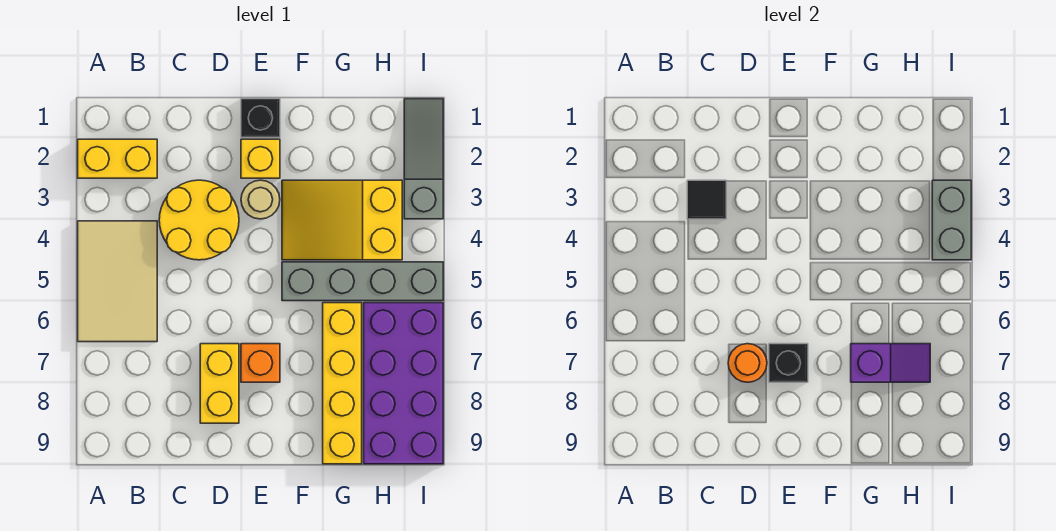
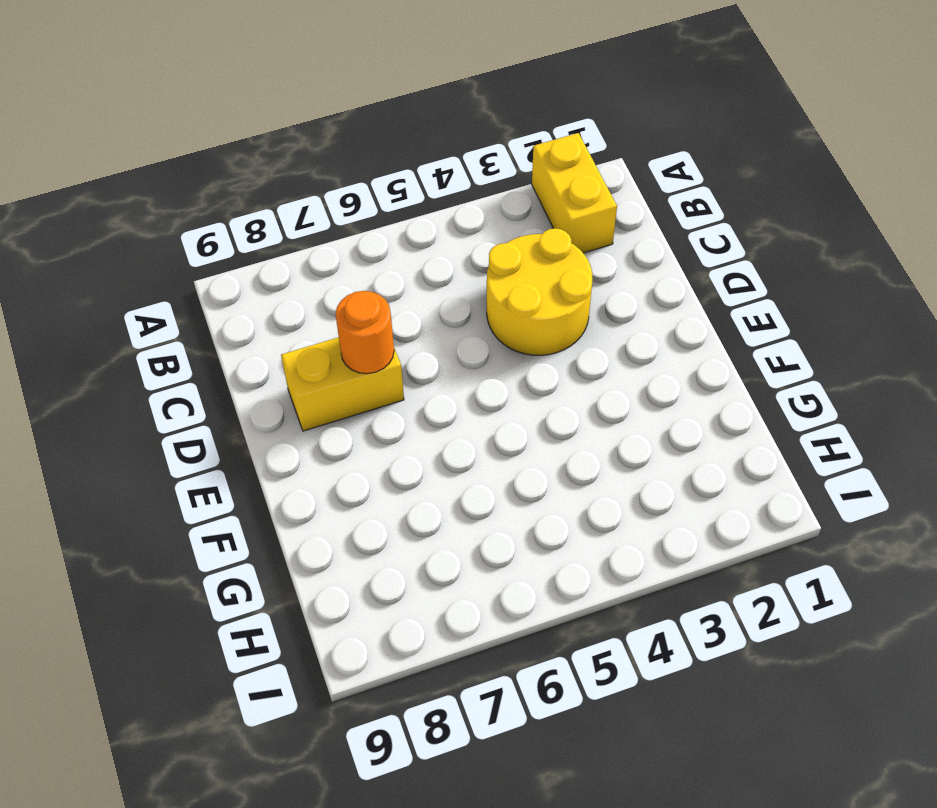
none -> tan tile A4:B6 level 1
none -> black brick E1 level 1
none -> yellow brick E2 level 1

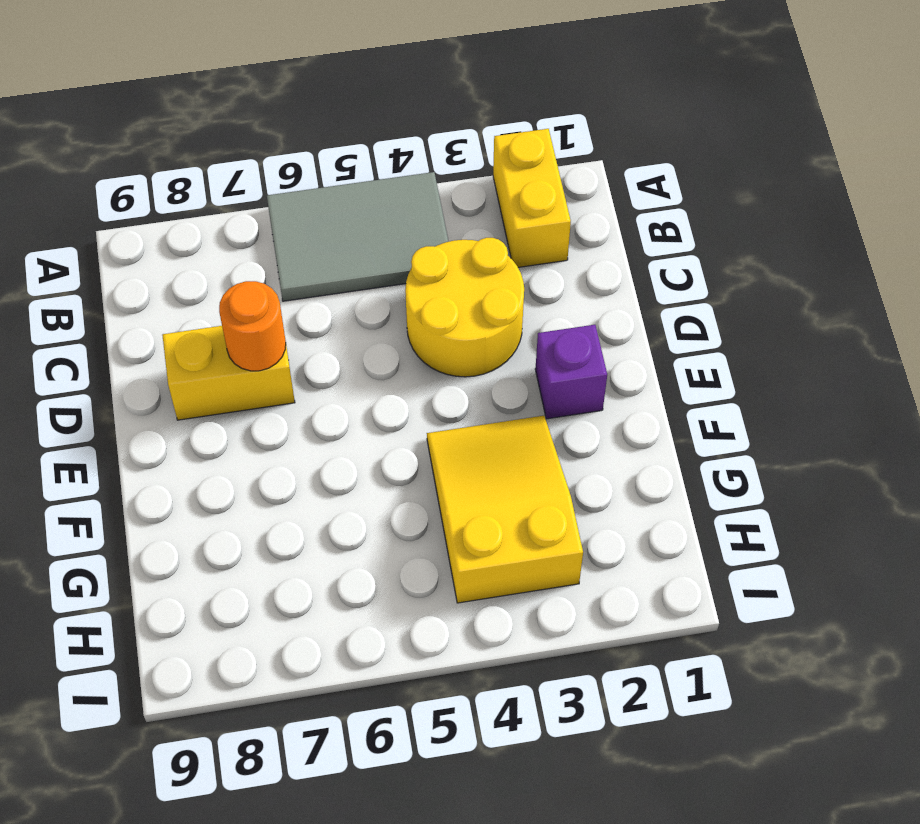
grey tile A4:B6 level 1 -> tan tile A4:B6 level 1
purple brick E2 level 1 -> yellow brick E2 level 1
none -> black brick E1 level 1
none -> tan round brick E3 level 1
none -> orange brick E7 level 1

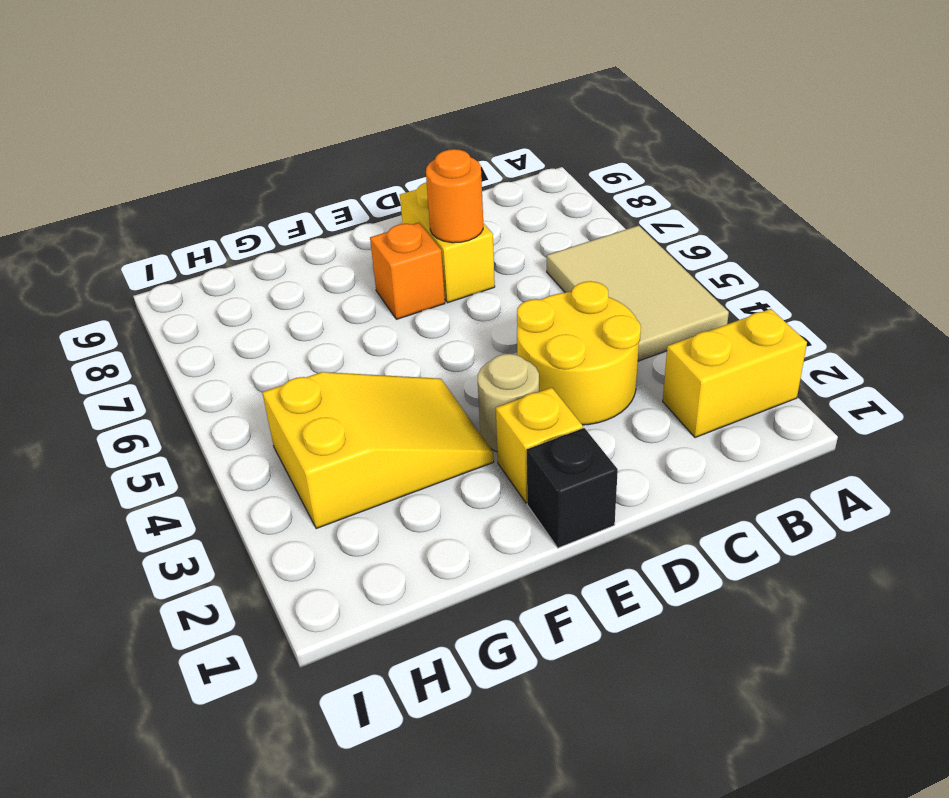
none -> grey brick F5:I5 level 1
none -> yellow brick G6:G9 level 1
none -> purple brick H6:I9 level 1

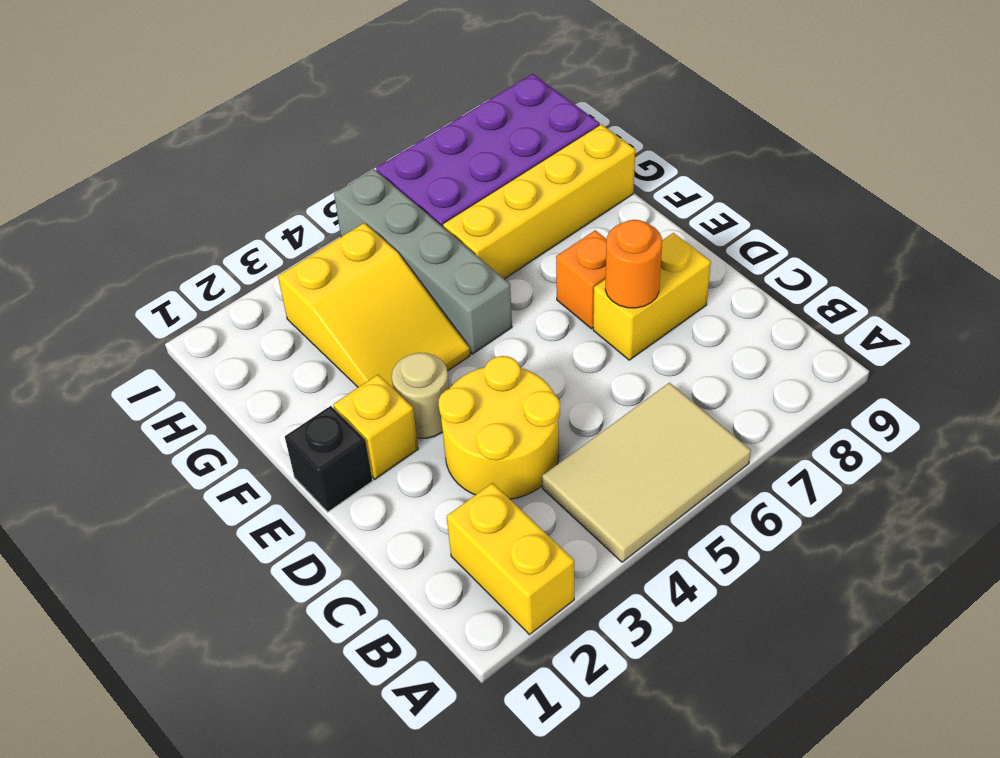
none -> grey slope I1:I3 level 1 top 3
none -> black tile C3 level 2
none -> black brick E7 level 2

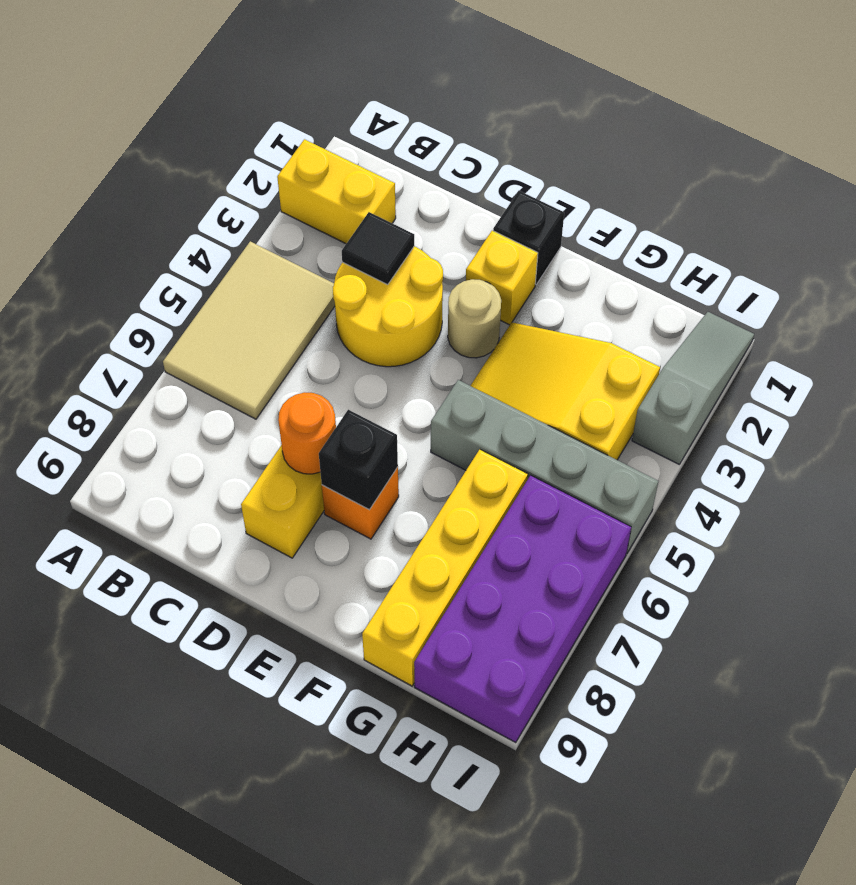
none -> purple slope G7:H7 level 2 top G
none -> grey brick I3:I4 level 2

